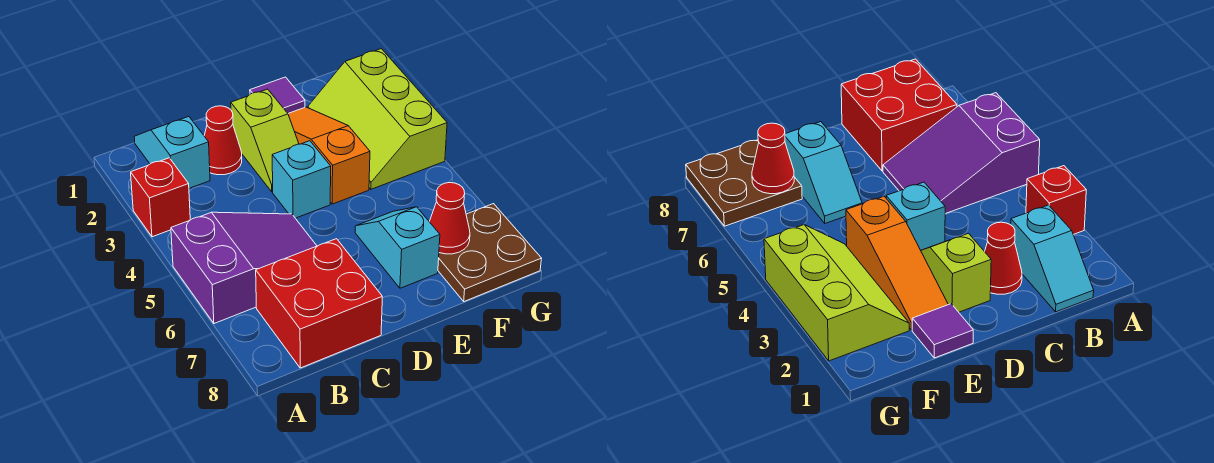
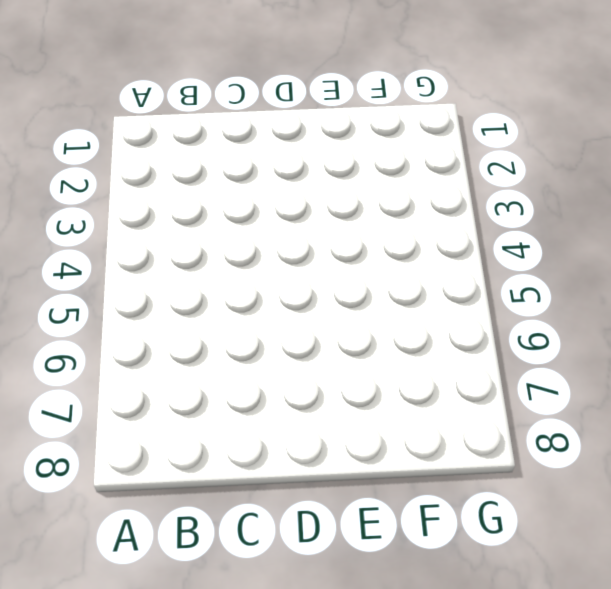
none -> red brick A3 level 1
none -> purple slope A5:C6 level 1 top A
none -> cyan slope B1:B2 level 1 top 2

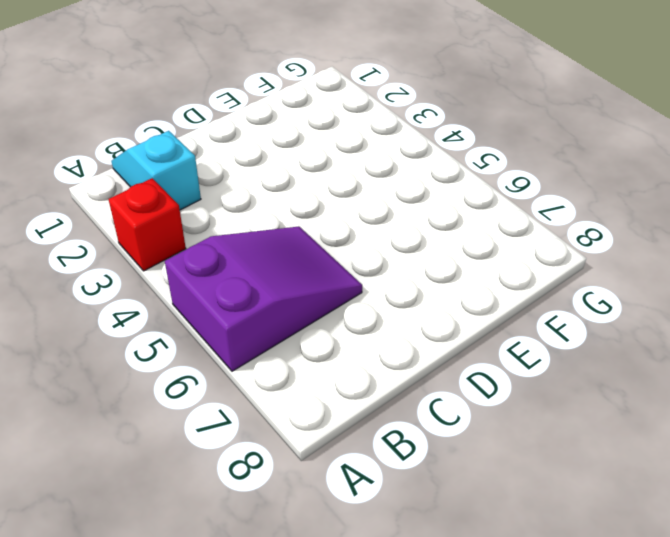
none -> red brick B7:C8 level 1
none -> red cone C2 level 1
none -> lime slope D2:D3 level 1 top 2

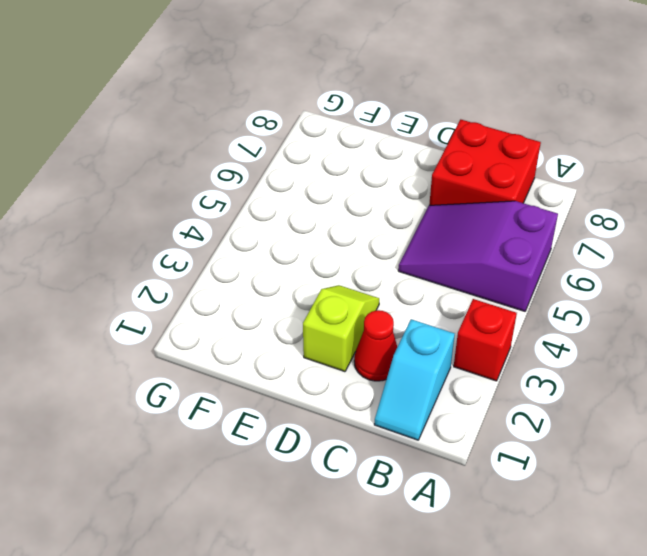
none -> cyan brick D4 level 1
none -> purple tile E1 level 1
none -> orange slope E2:E4 level 1 top 4

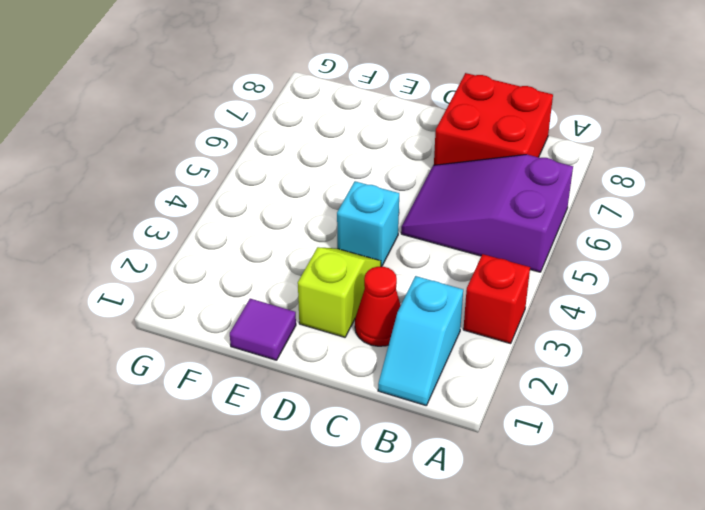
none -> orange slope E2:E4 level 1 top 4
none -> cyan slope E6:E7 level 1 top 7
none -> lime slope F2:G4 level 1 top G

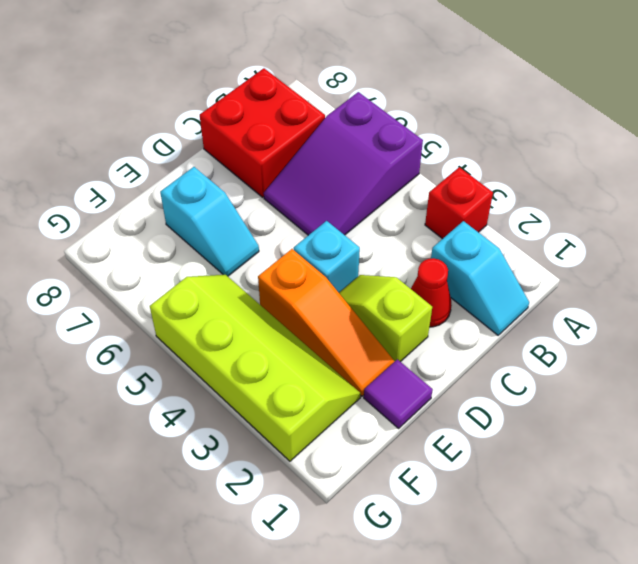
lime slope F2:G5 level 1 top G -> lime slope F2:G4 level 1 top G
none -> brown plate F7:G8 level 1
none -> red cone F7 level 2

